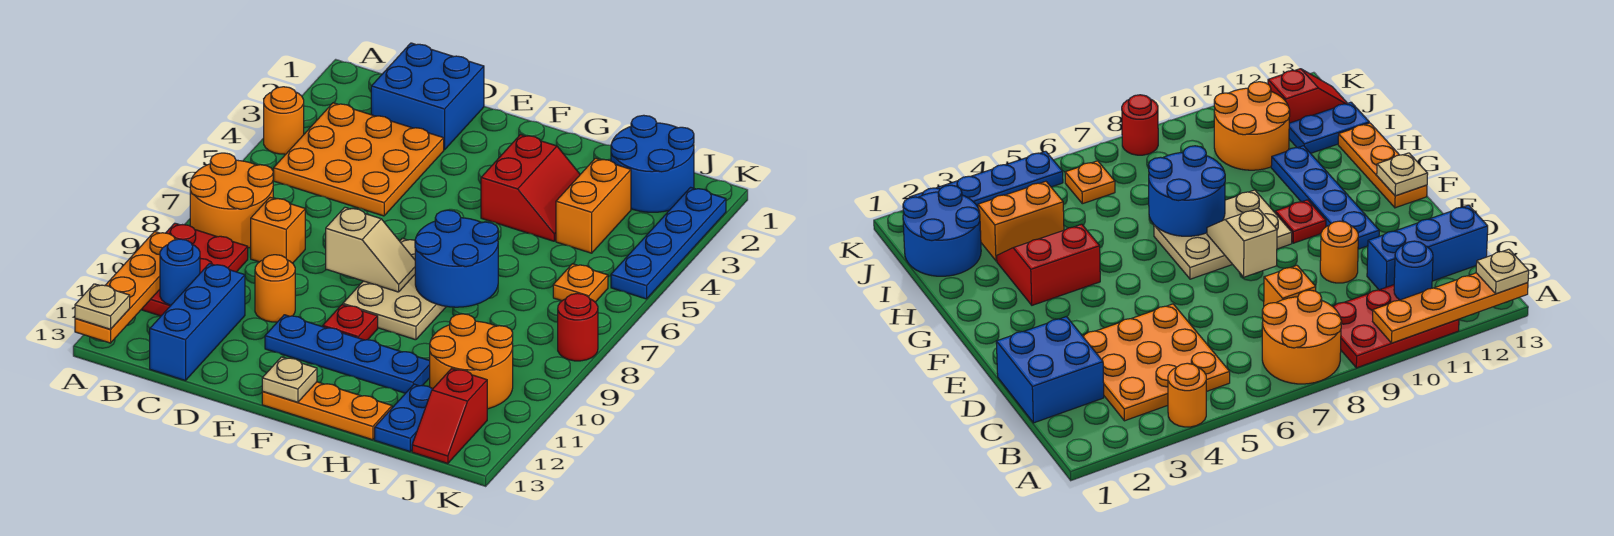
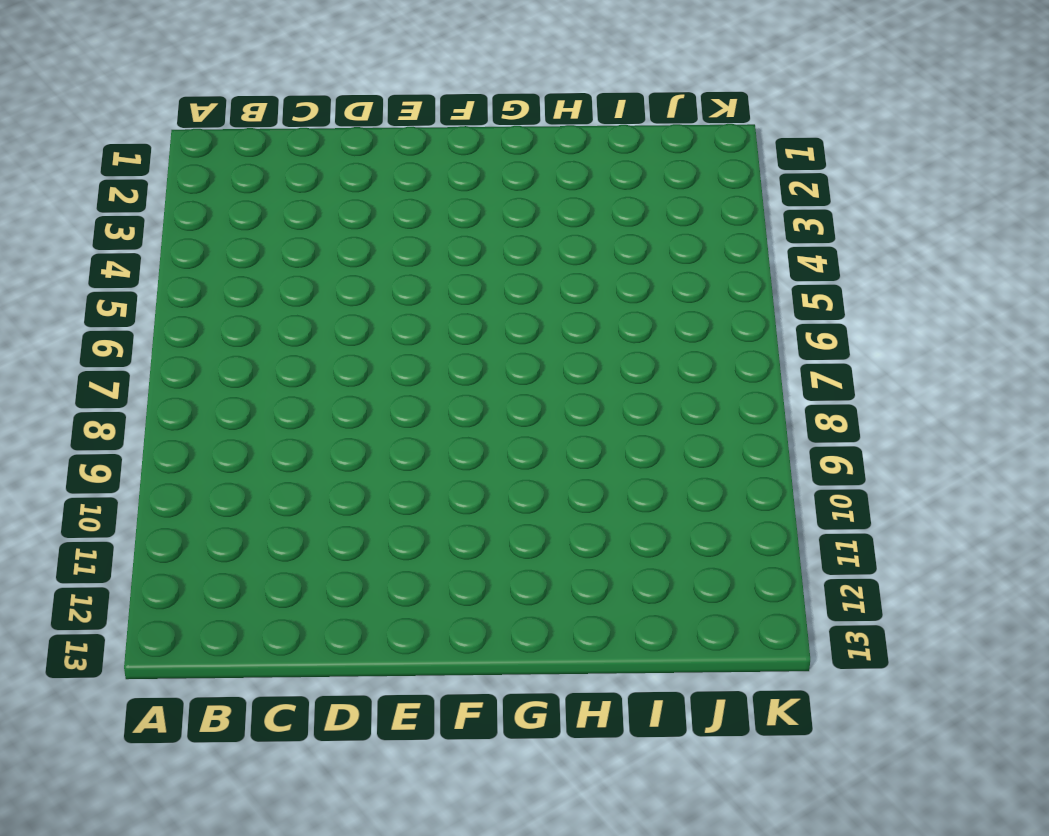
none -> orange round brick A4 level 1
none -> orange round brick A7:B8 level 1
none -> red plate A9:B11 level 1

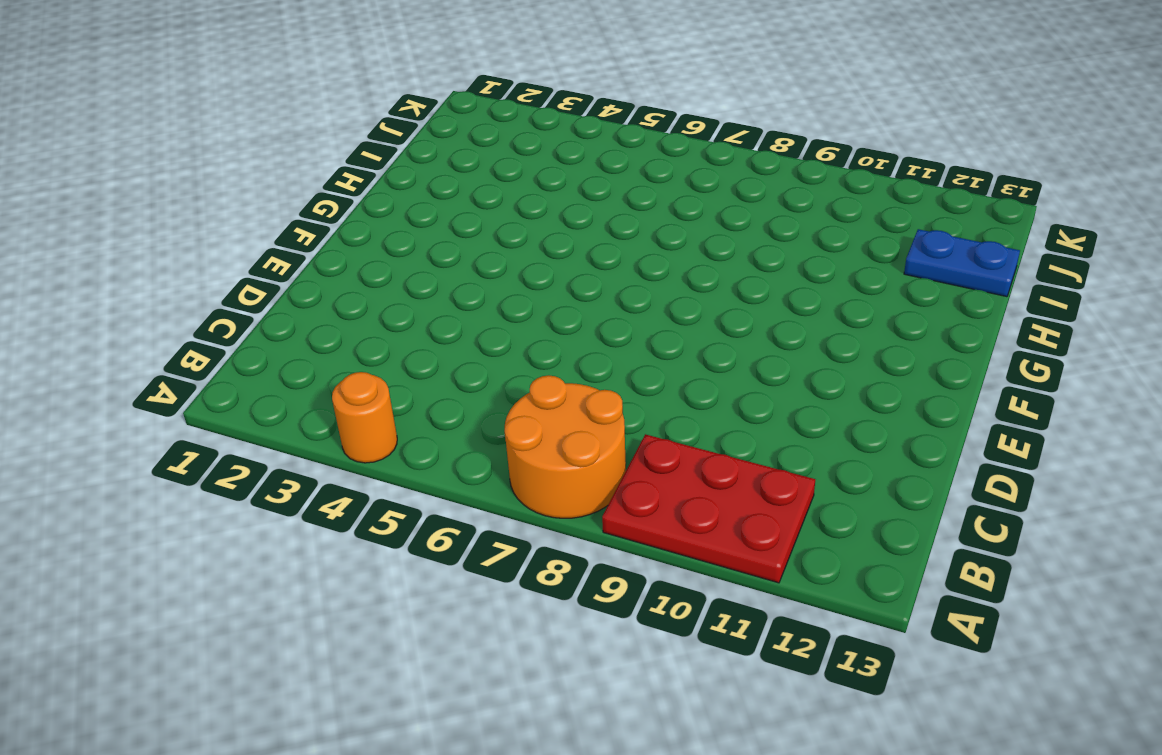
none -> orange plate B3:D5 level 1
none -> blue brick C1:D2 level 1
none -> orange brick C8 level 1

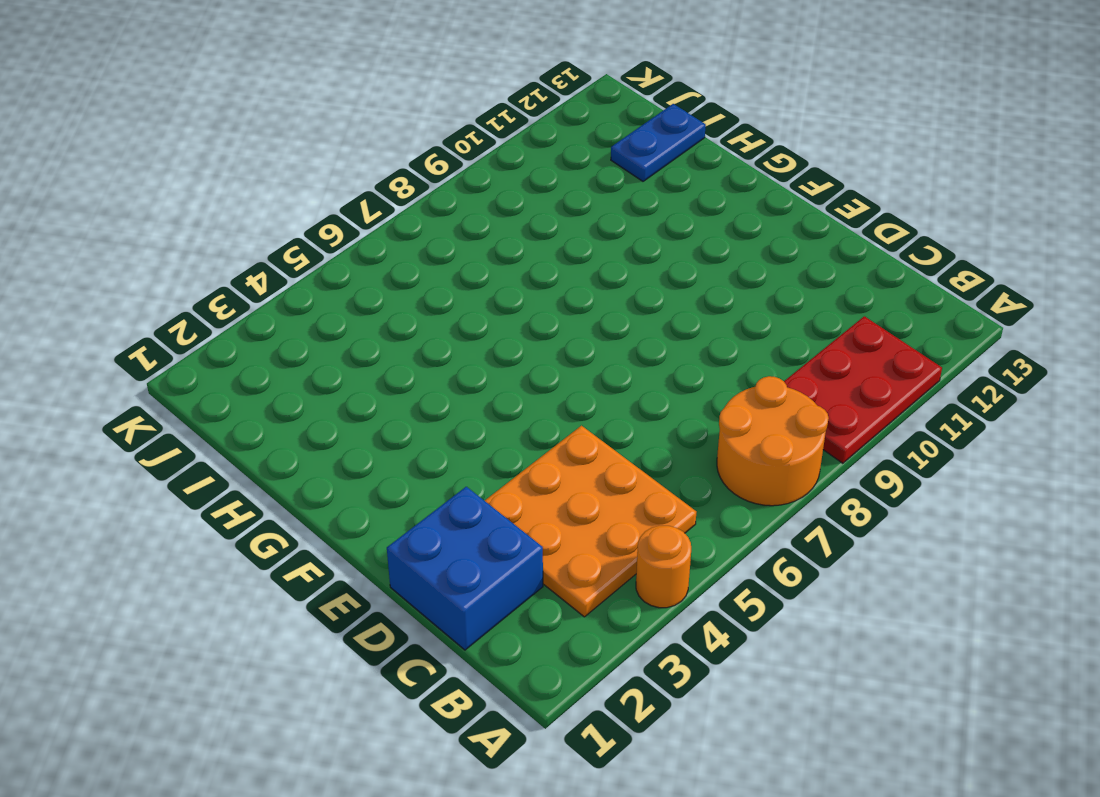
none -> orange brick C8 level 1
none -> blue brick C11:C13 level 1
none -> orange round brick D10 level 1

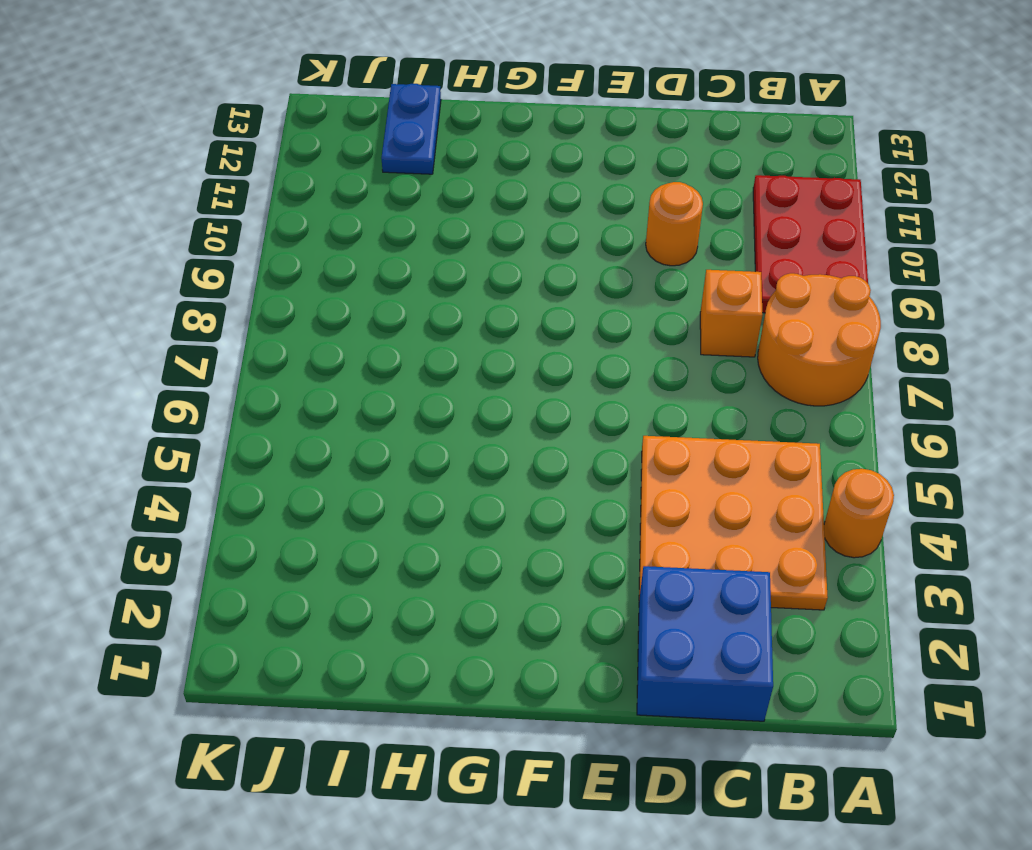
none -> blue brick C11:C13 level 1
none -> blue plate E11:H11 level 1
none -> tan plate F7:G9 level 1

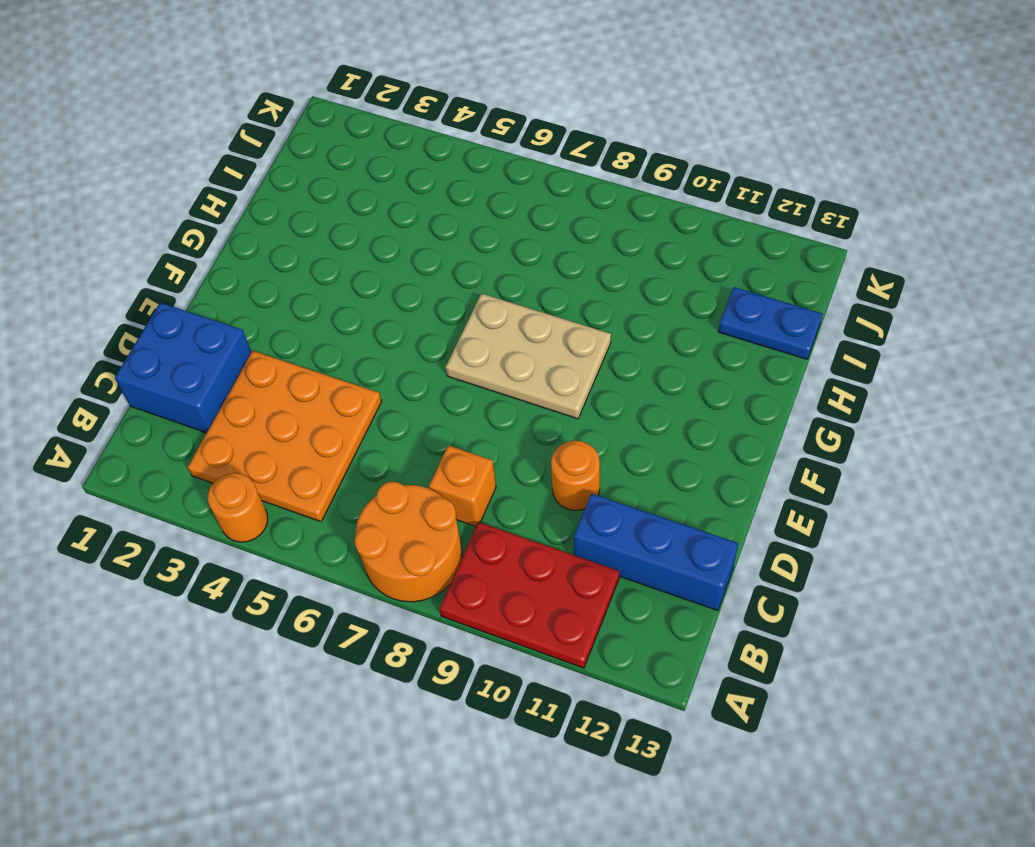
none -> blue plate E11:H11 level 1
none -> red plate F10 level 1
none -> orange plate F13:H13 level 1

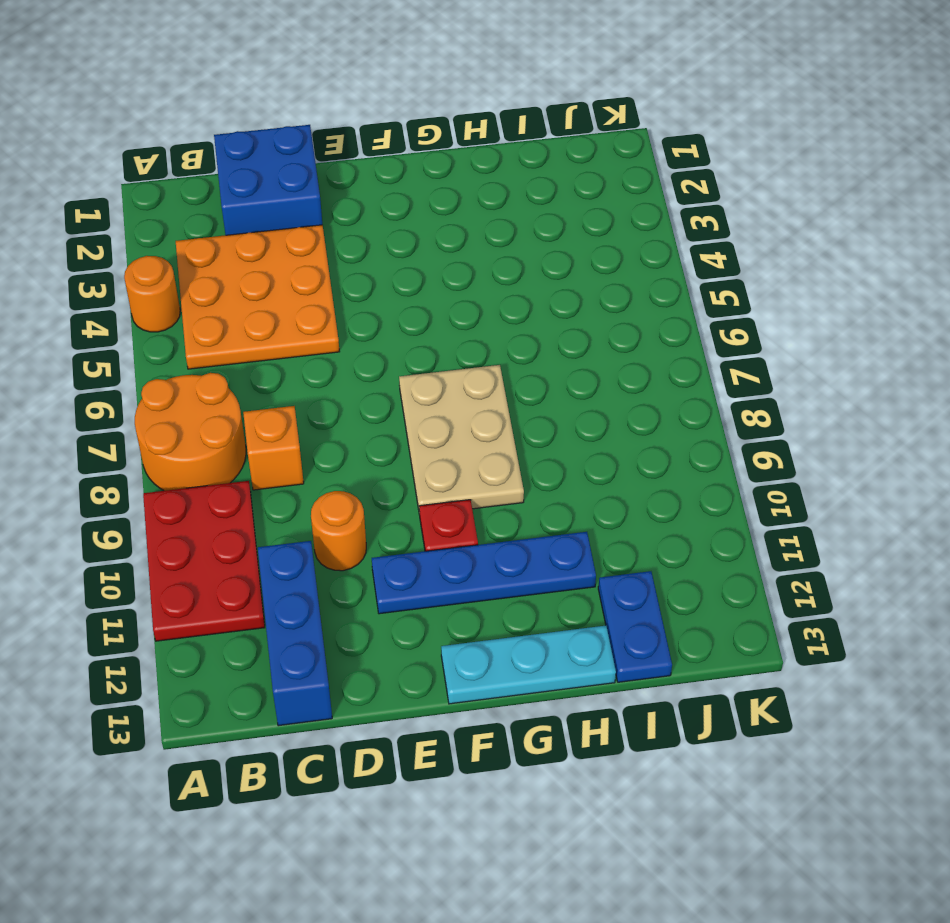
cyan plate F13:H13 level 1 -> orange plate F13:H13 level 1
none -> red slope G3:H4 level 1 top G
none -> blue round brick I1:J2 level 1
none -> orange brick I3:I4 level 1

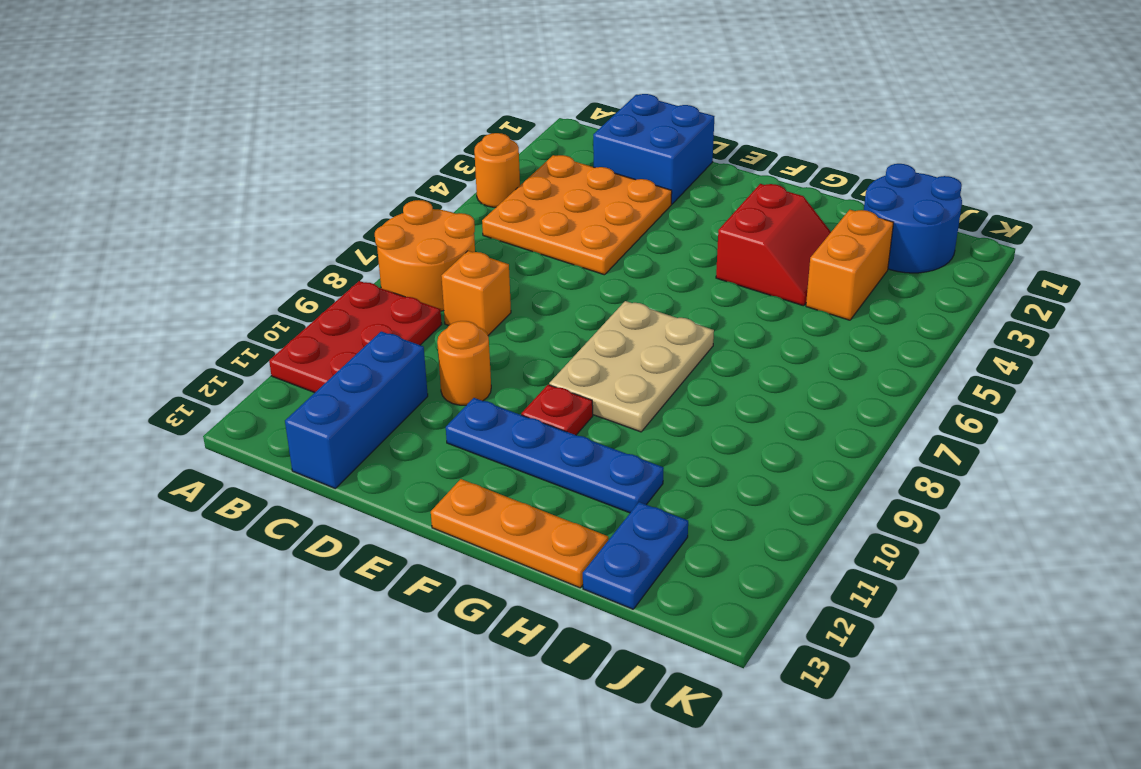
none -> orange round brick I10:J11 level 1
none -> orange plate J6 level 1
none -> red slope J12:J13 level 1 top 12

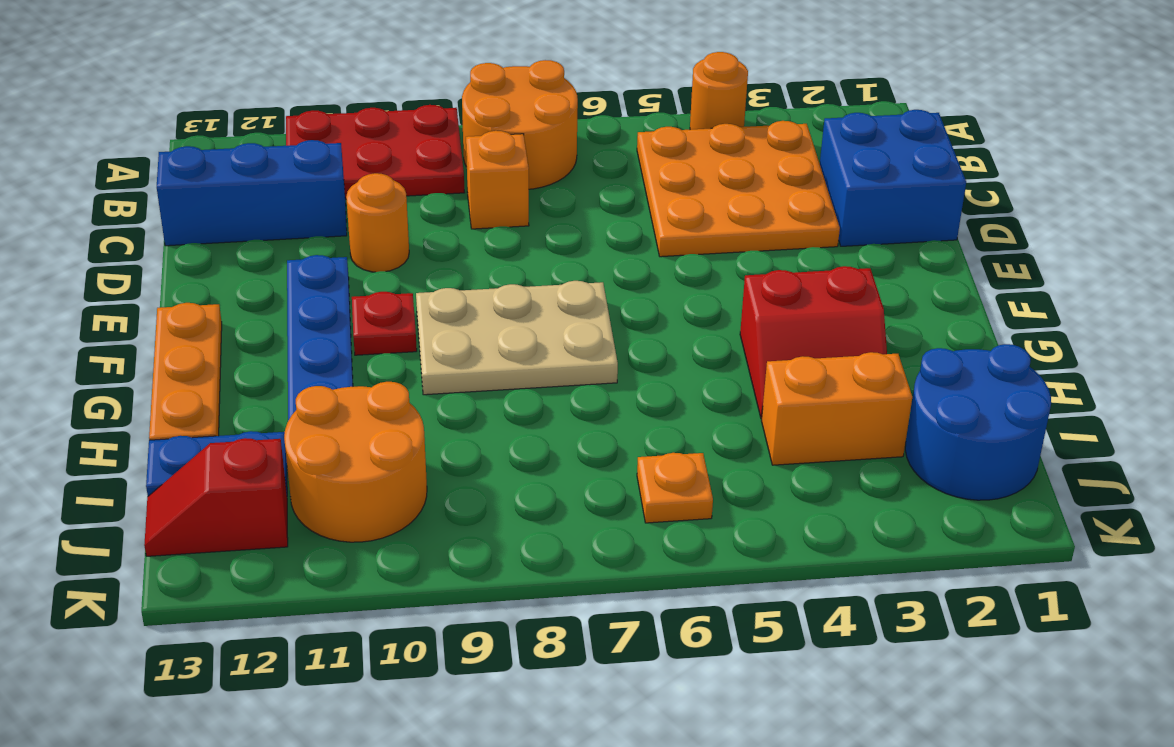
none -> blue plate K2:K5 level 1
none -> red round brick K8 level 1
none -> orange plate A10:A13 level 2

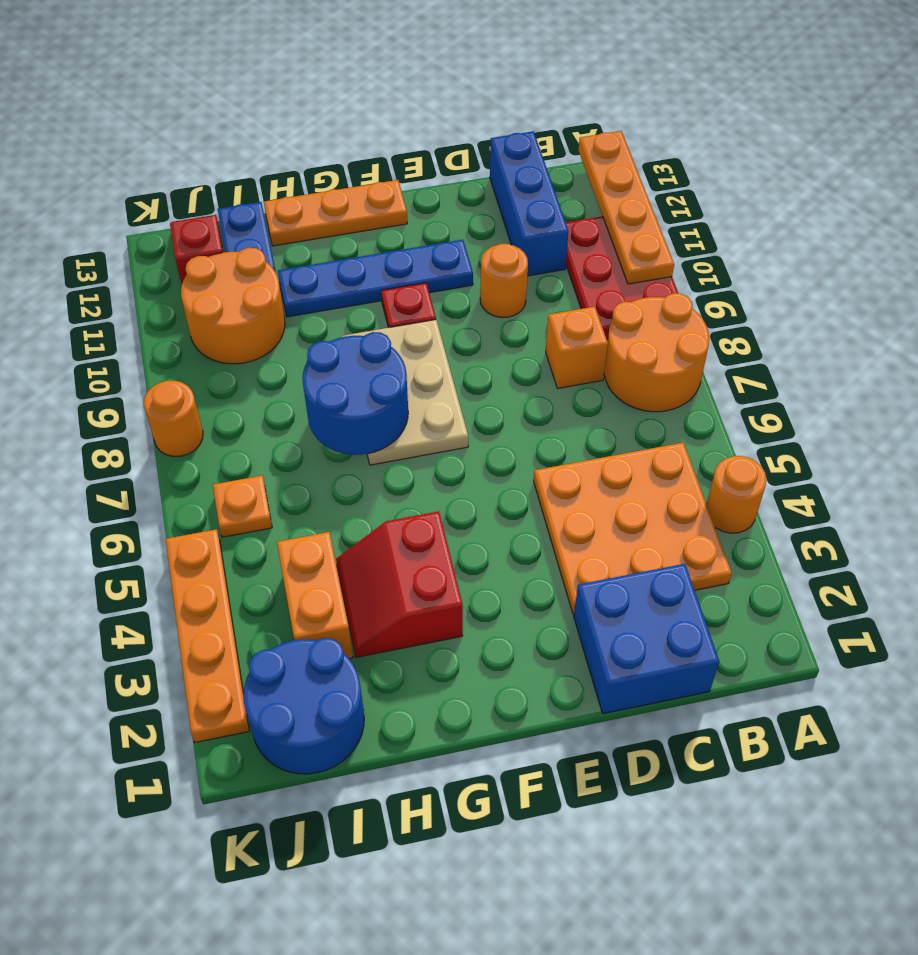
orange plate K2:K5 level 1 -> blue plate K2:K5 level 1
orange round brick K8 level 1 -> red round brick K8 level 1
none -> blue round brick B11 level 2
none -> tan slope E8:F8 level 2 top E
none -> tan plate F13 level 2

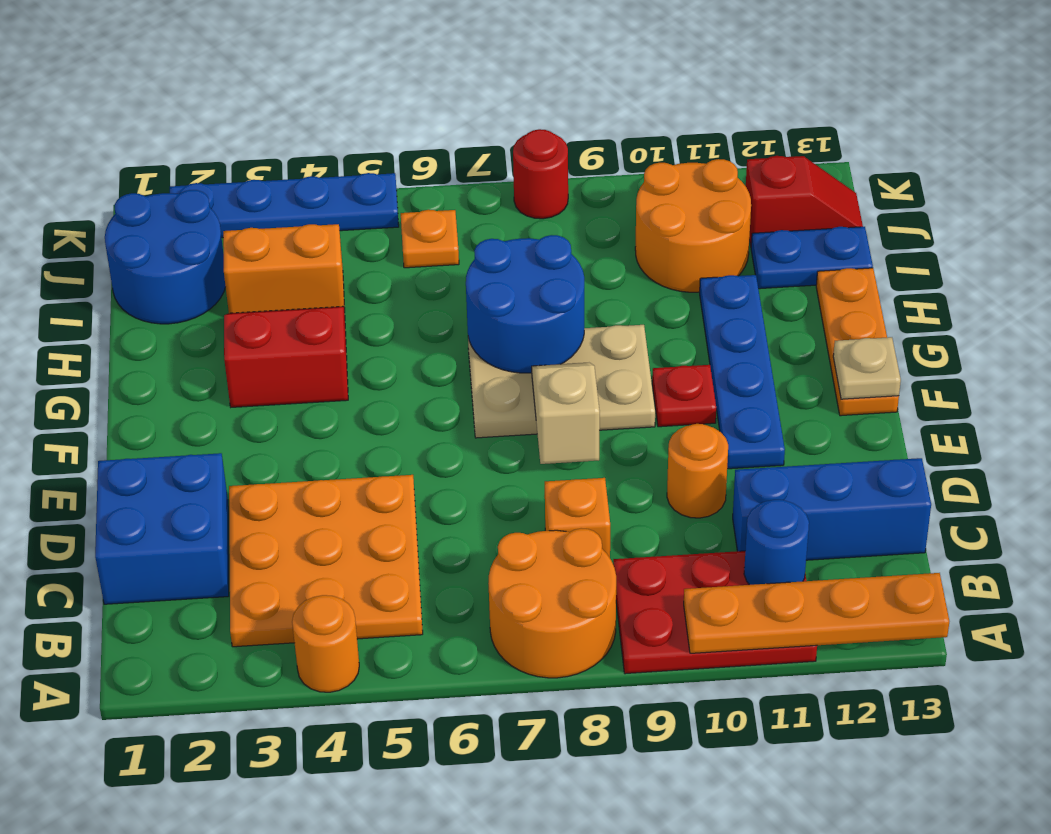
none -> tan plate A13 level 3

